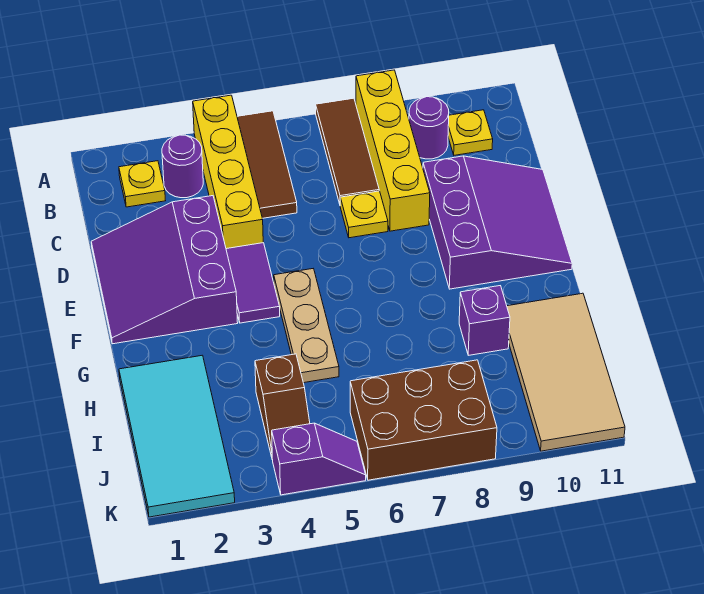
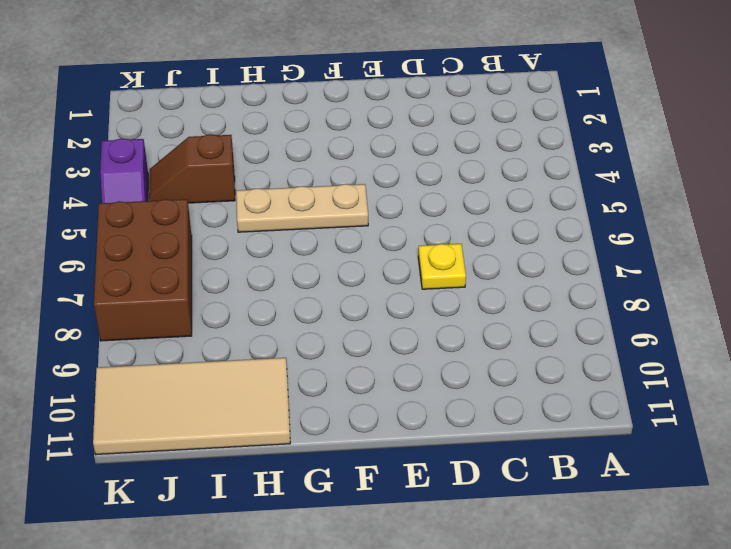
none -> yellow brick A4:D4 level 1
none -> brown tile A5:C5 level 1
none -> brown tile A7:C7 level 1

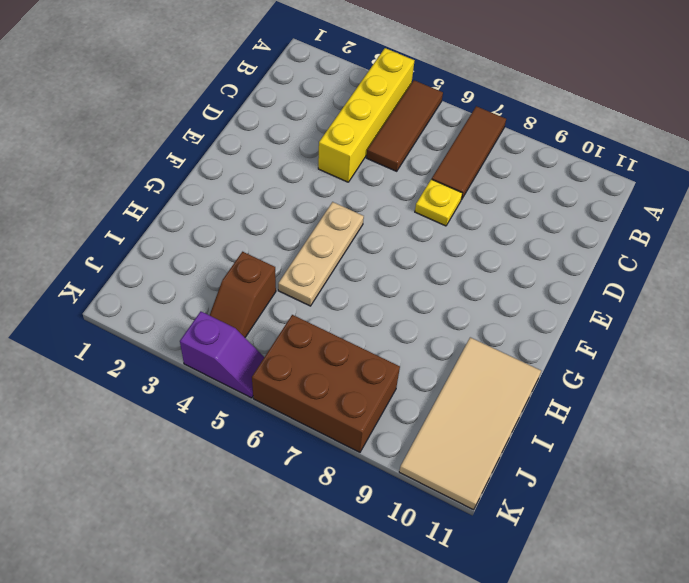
none -> yellow brick A8:D8 level 1
none -> yellow plate B2 level 1
none -> purple round brick B3 level 1

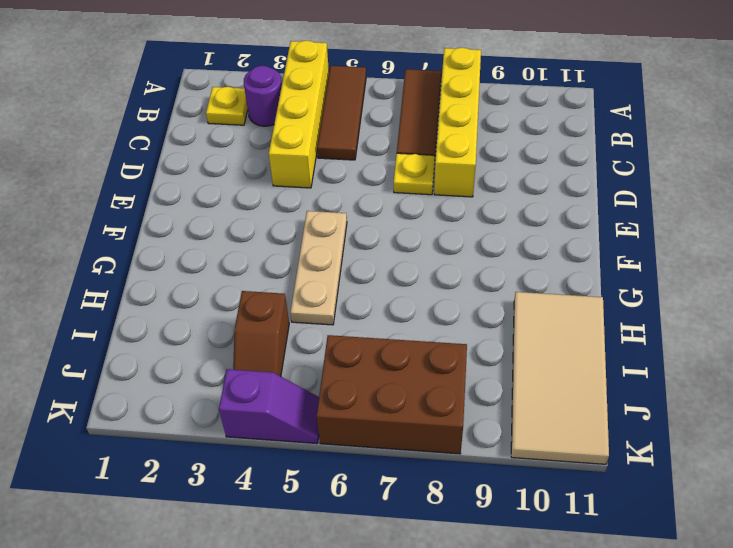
none -> purple round brick B9 level 1
none -> yellow plate B10 level 1
none -> purple slope D1:F3 level 1 top 3

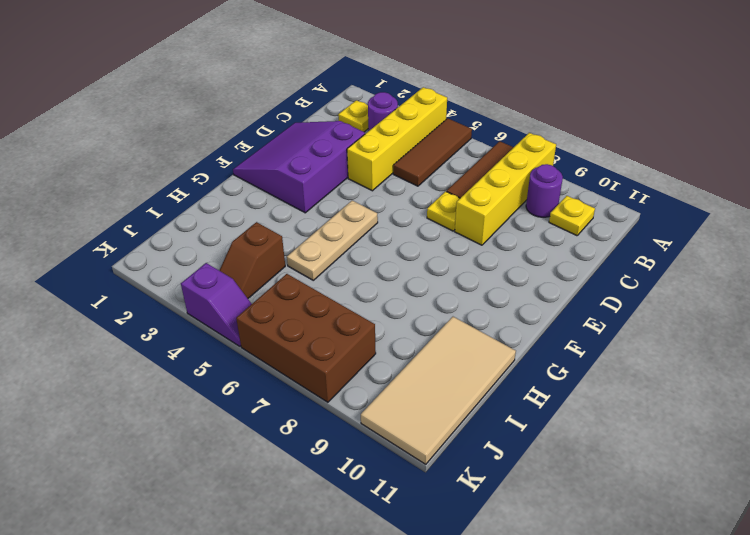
none -> purple slope D9:F11 level 1 top 9
none -> purple tile E4:F4 level 1
none -> cyan tile H1:K2 level 1

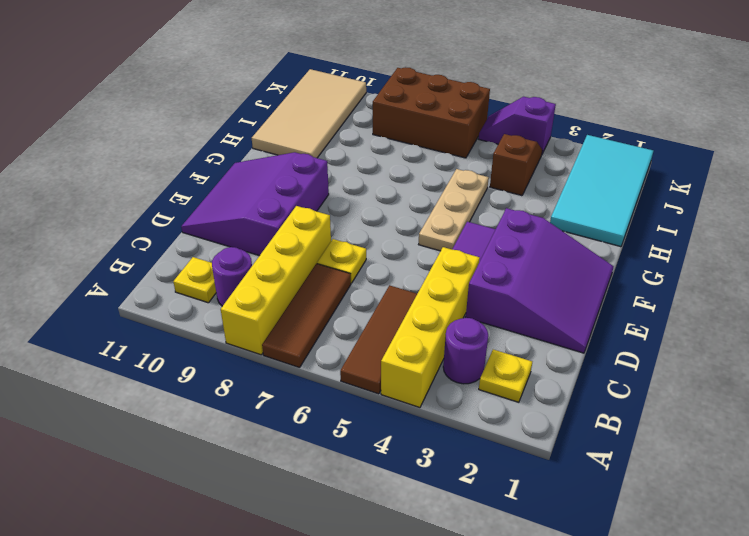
none -> purple brick H9 level 1

